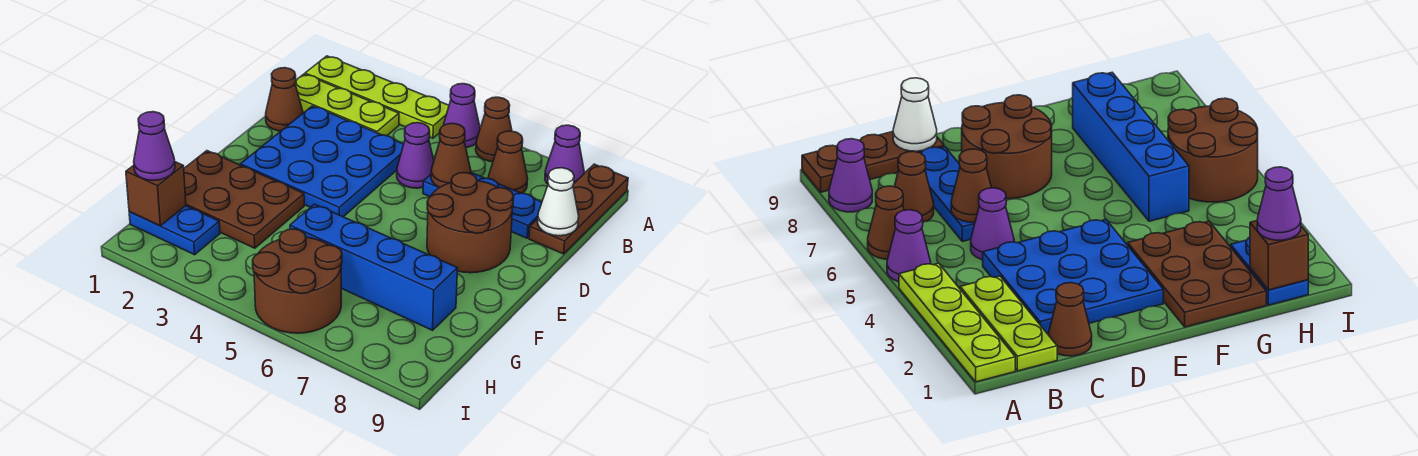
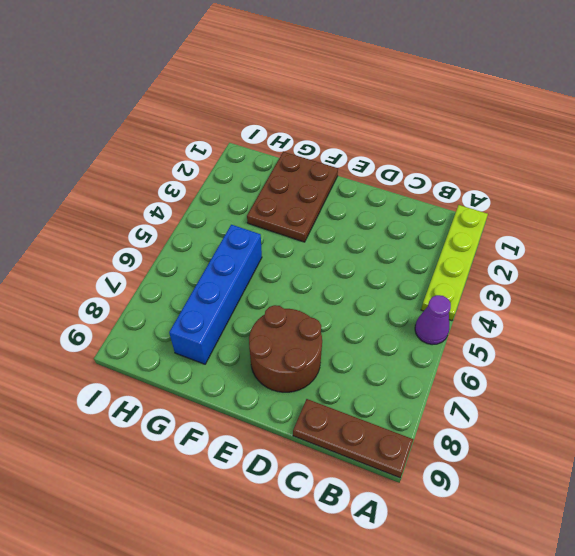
none -> brown cone A6 level 1
none -> purple cone A8 level 1
none -> lime plate B1:B3 level 1

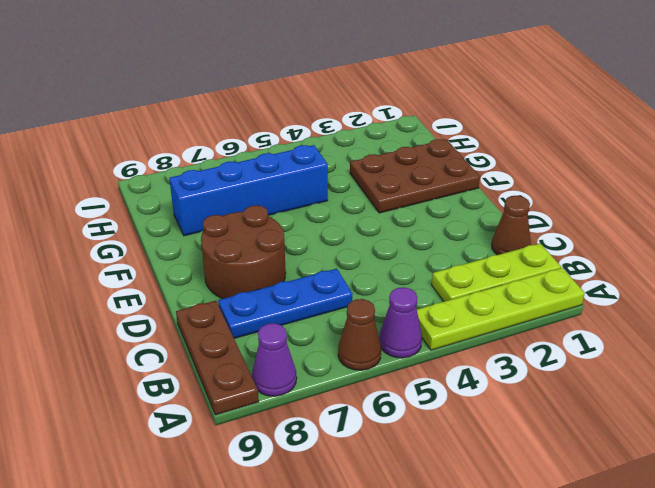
none -> brown cone B7 level 1
none -> blue plate C2:E4 level 1
none -> purple cone C5 level 1

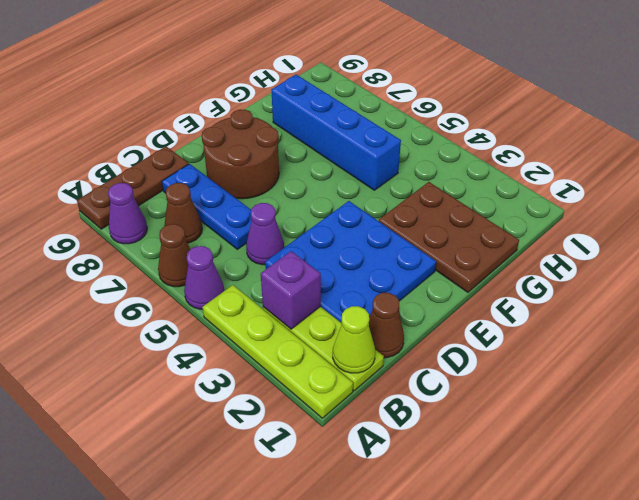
lime cone B1 level 2 -> none
purple brick B3 level 2 -> none
none -> blue plate H1:H2 level 1
none -> brown round brick H5:I6 level 1
none -> brown cone C6 level 2

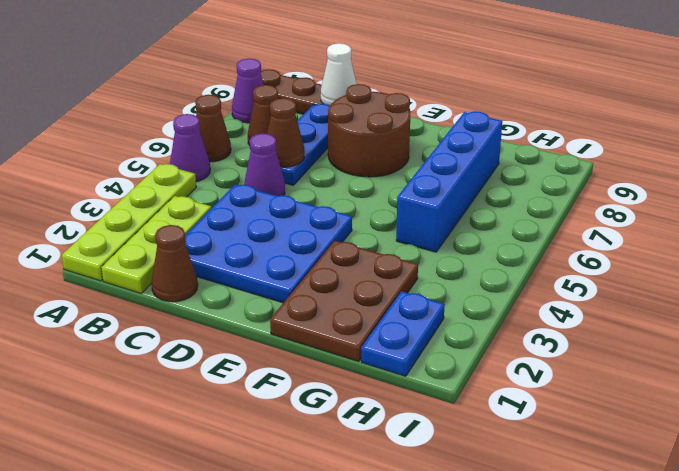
none -> brown round brick H5:I6 level 1
none -> brown brick H1 level 2
none -> purple cone H1 level 3

